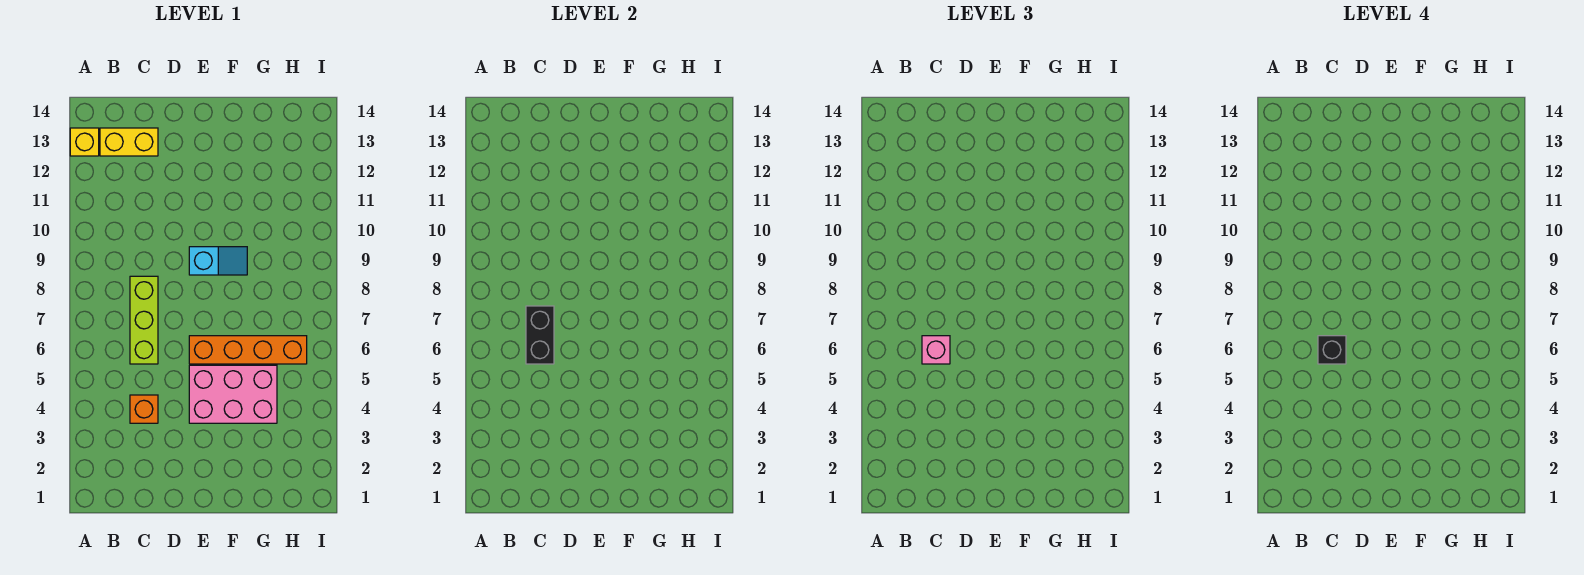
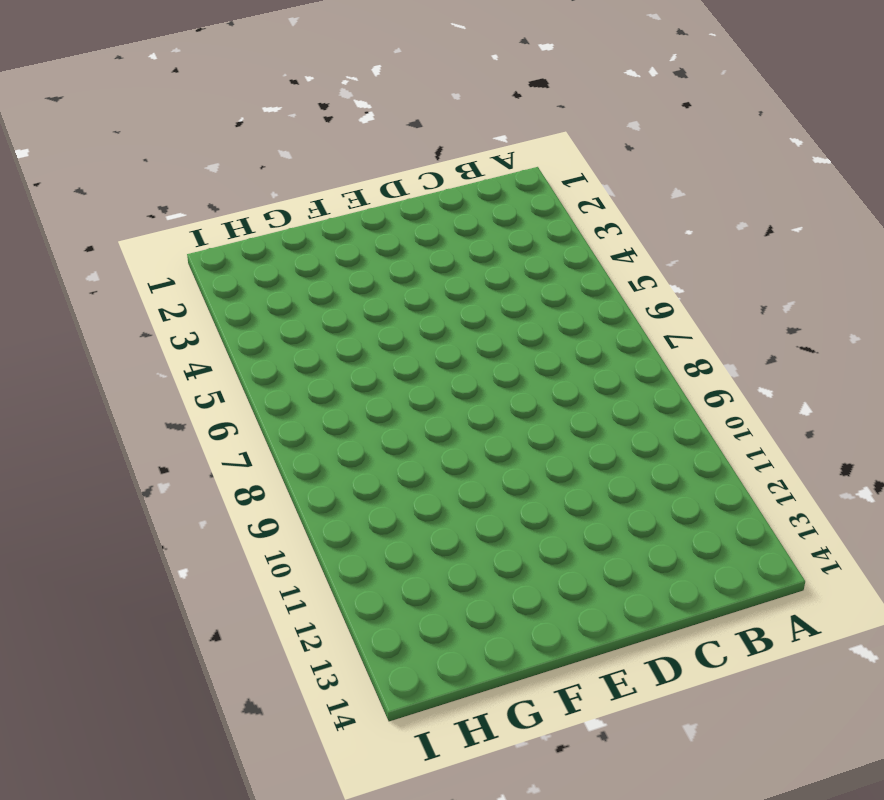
none -> yellow brick A13 level 1
none -> yellow brick B13:C13 level 1

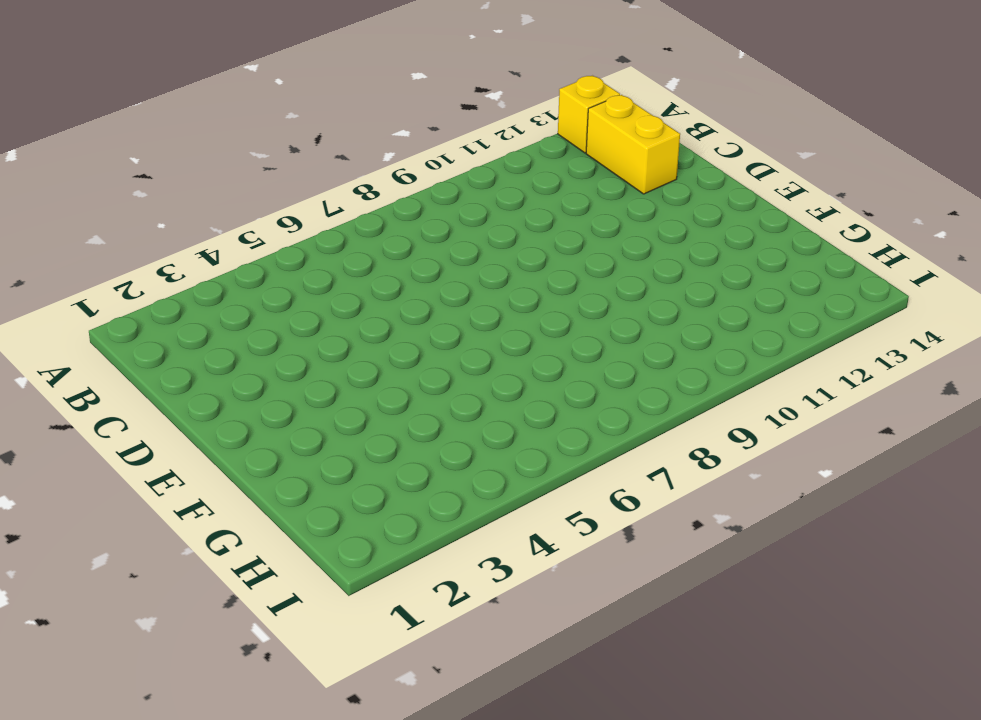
none -> orange brick C4 level 1
none -> lime brick C6:C8 level 1

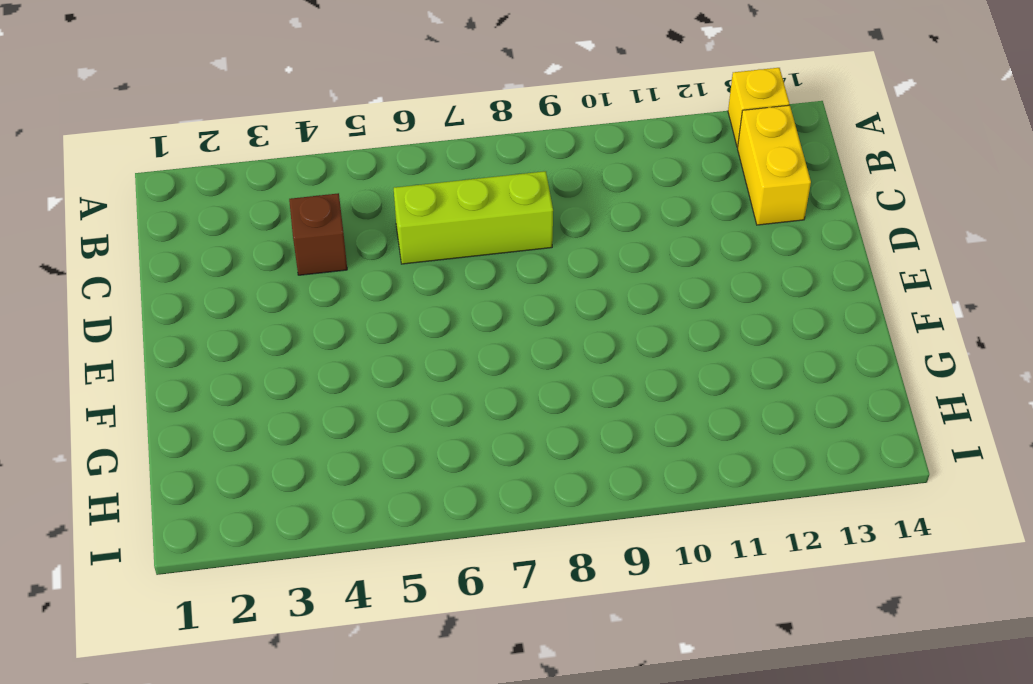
brown brick C4 level 1 -> orange brick C4 level 1
none -> pink brick E4:G5 level 1
none -> orange brick E6:H6 level 1

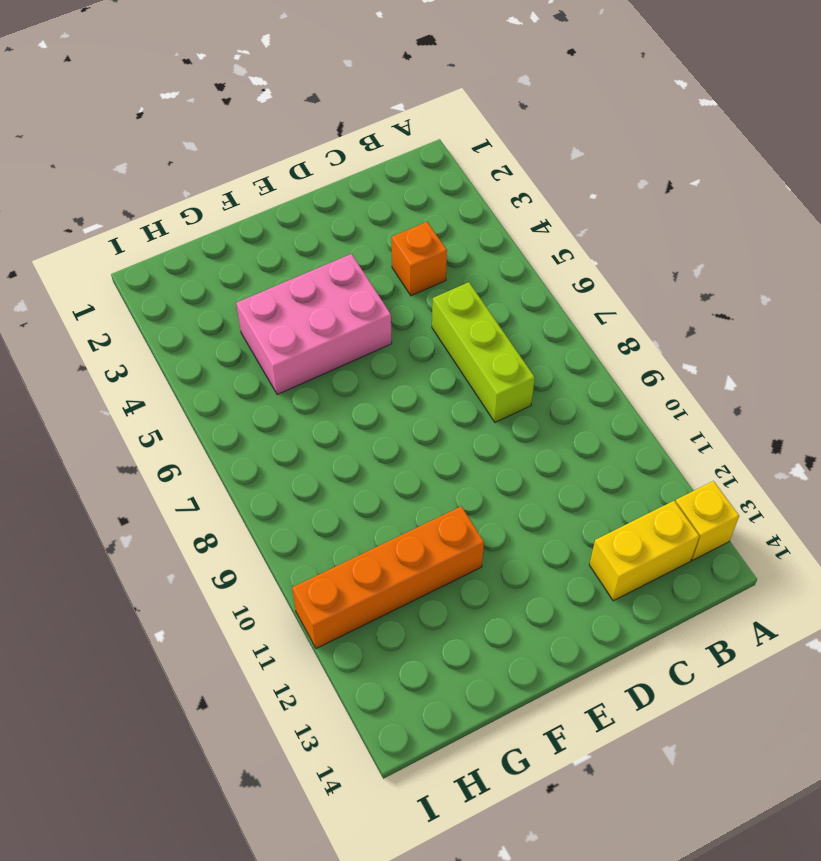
orange brick F11:I11 level 1 -> orange brick E6:H6 level 1
none -> cyan slope E9:F9 level 1 top E
none -> black brick C6:C7 level 2

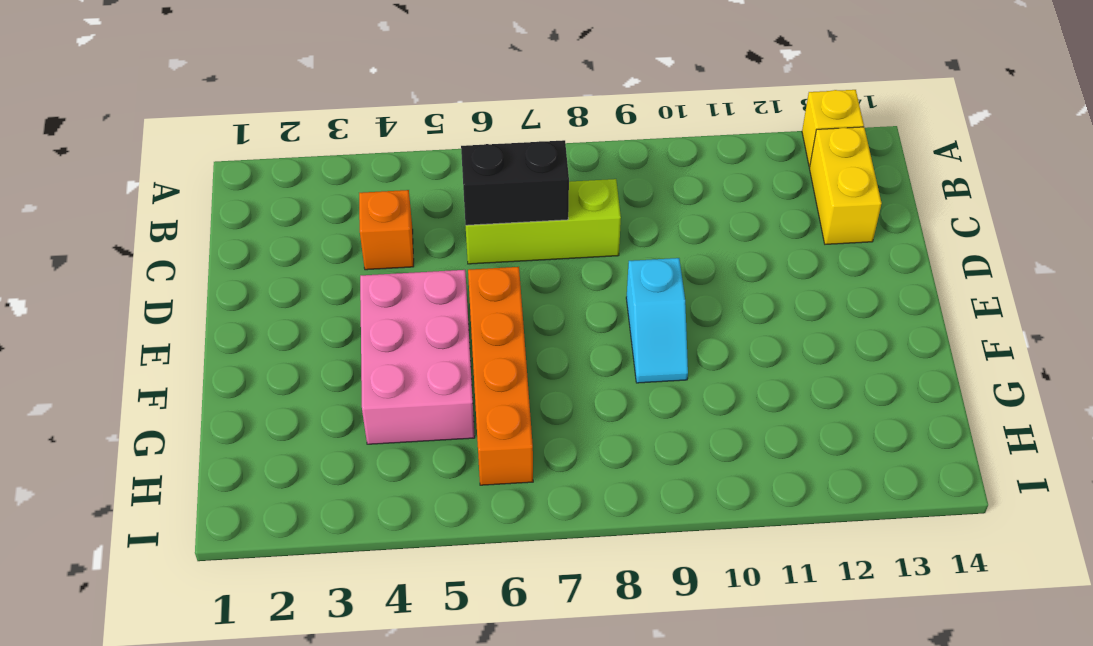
none -> pink brick C6 level 3
none -> black brick C6 level 4

